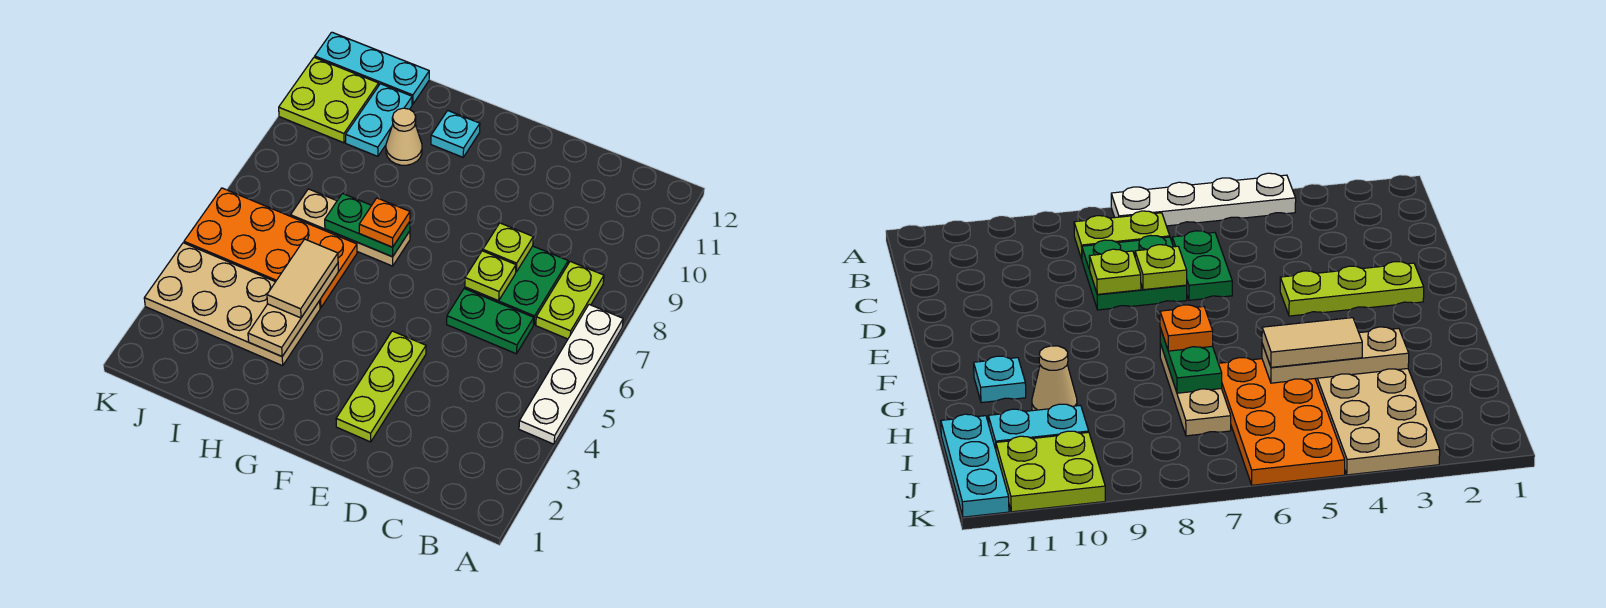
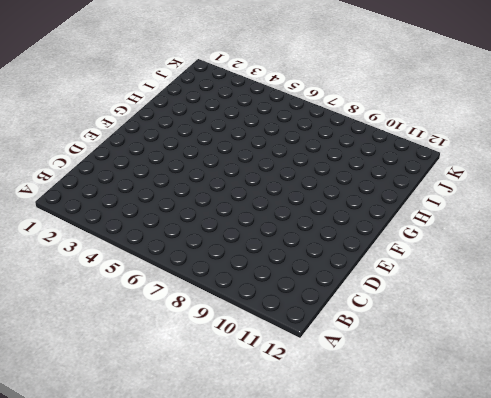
none -> white plate A4:A7 level 1
none -> lime plate B7:B8 level 1
none -> green plate C6:D6 level 1

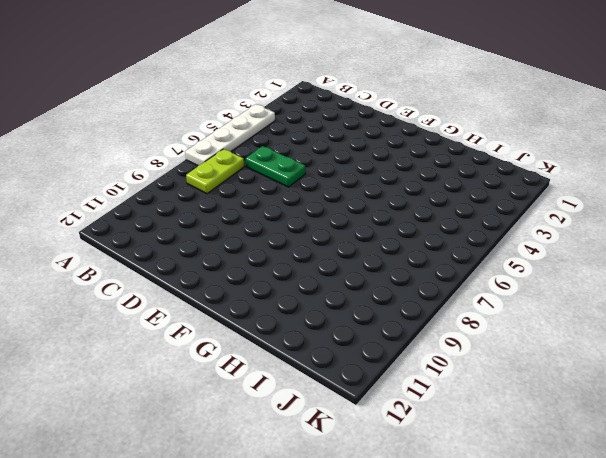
none -> green plate C7:D8 level 1
none -> lime plate E2:E4 level 1
none -> tan plate G7:I7 level 1

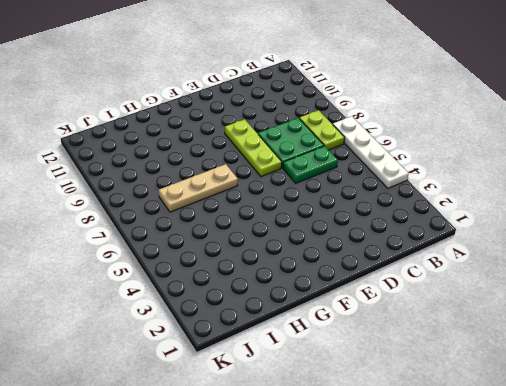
lime plate E7:E9 level 1 -> lime plate E2:E4 level 1
none -> cyan plate G11 level 1
none -> tan plate H3:K4 level 1
none -> orange plate H5:K6 level 1

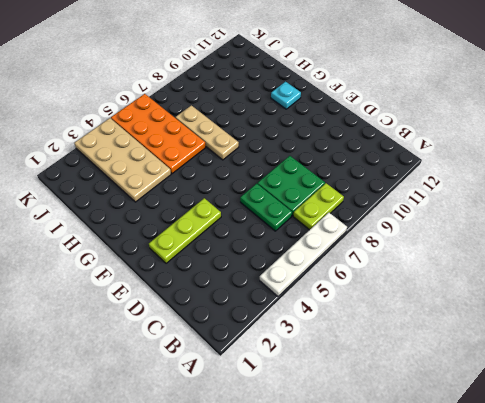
none -> tan cone H10 level 1
none -> cyan plate I10:I11 level 1
none -> cyan plate I12:K12 level 1

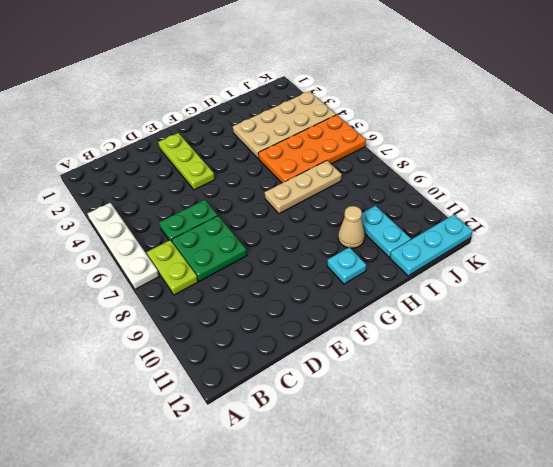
none -> lime plate J10:K11 level 1
none -> lime plate D7 level 2
none -> lime plate D8 level 2

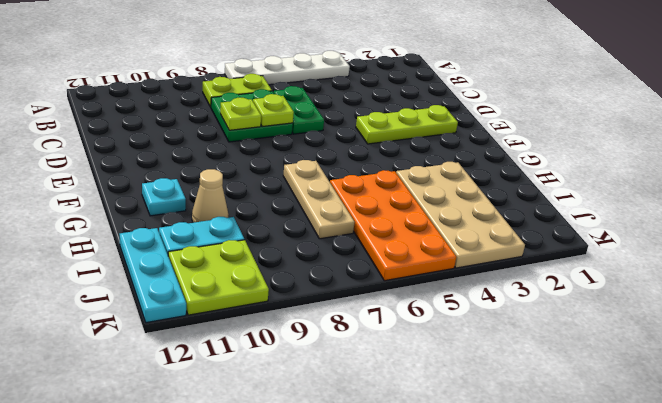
none -> green plate G7:H7 level 2
none -> tan plate H3:H5 level 2
none -> orange plate G7 level 3

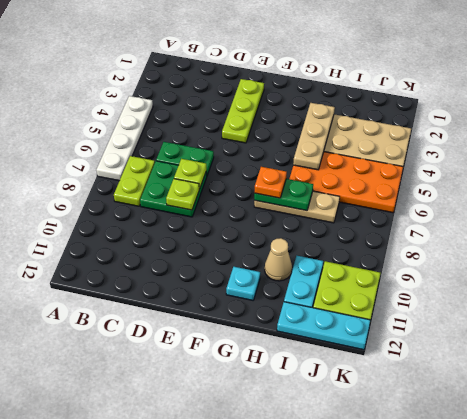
none -> tan tile H4:H5 level 3

